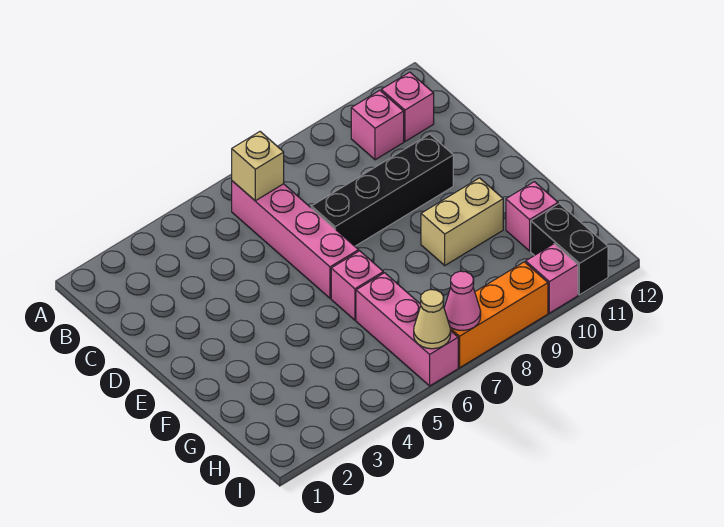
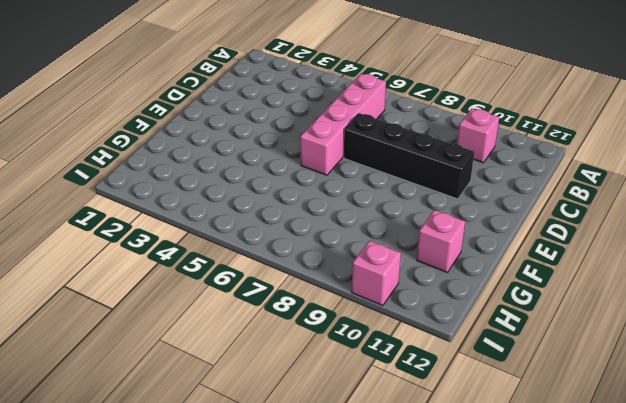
none -> pink brick B11 level 1
none -> pink brick F6 level 1
none -> tan brick F9:F10 level 1

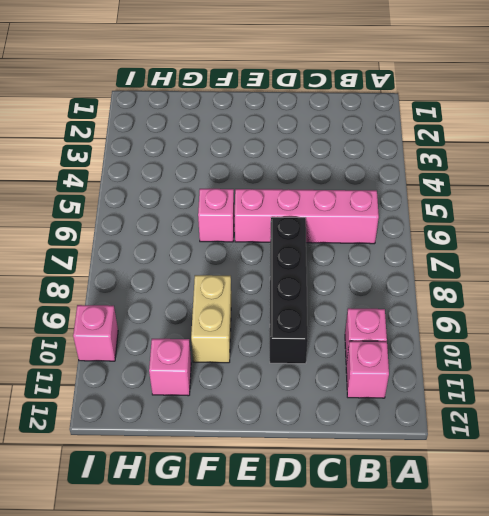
none -> pink brick G6:I6 level 1
none -> black brick H11:I11 level 1
none -> orange brick I7:I9 level 1

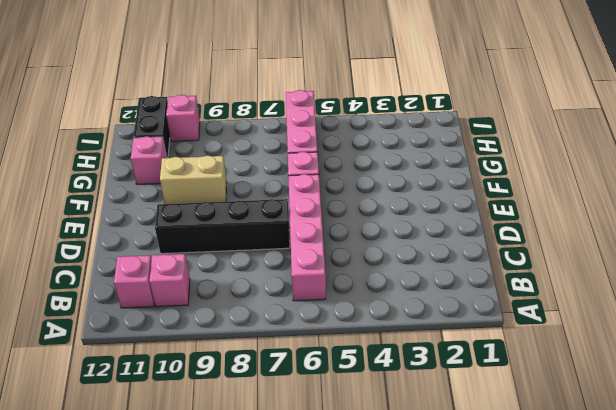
none -> orange brick I7:I9 level 1
none -> tan brick B6 level 2
none -> tan cone I6 level 2

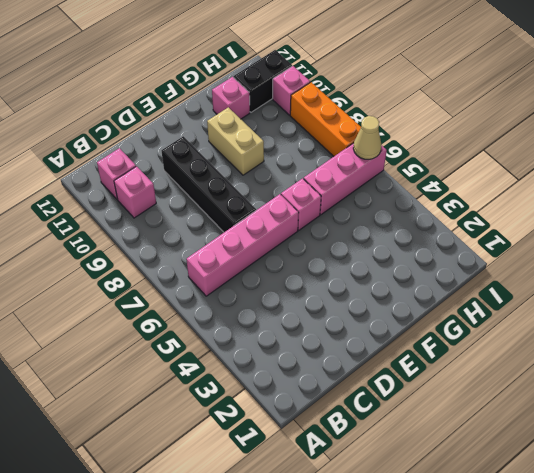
none -> tan brick B6 level 2
none -> pink cone I7 level 2

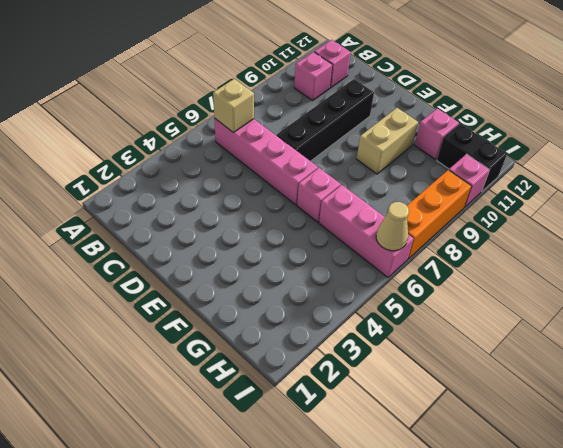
none -> pink cone I7 level 2

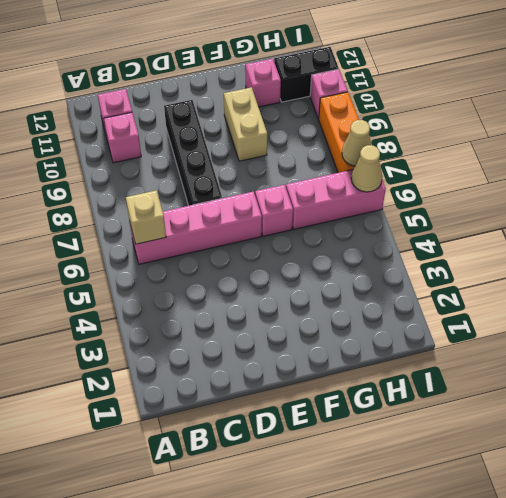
tan cone I7 level 2 -> pink cone I7 level 2

